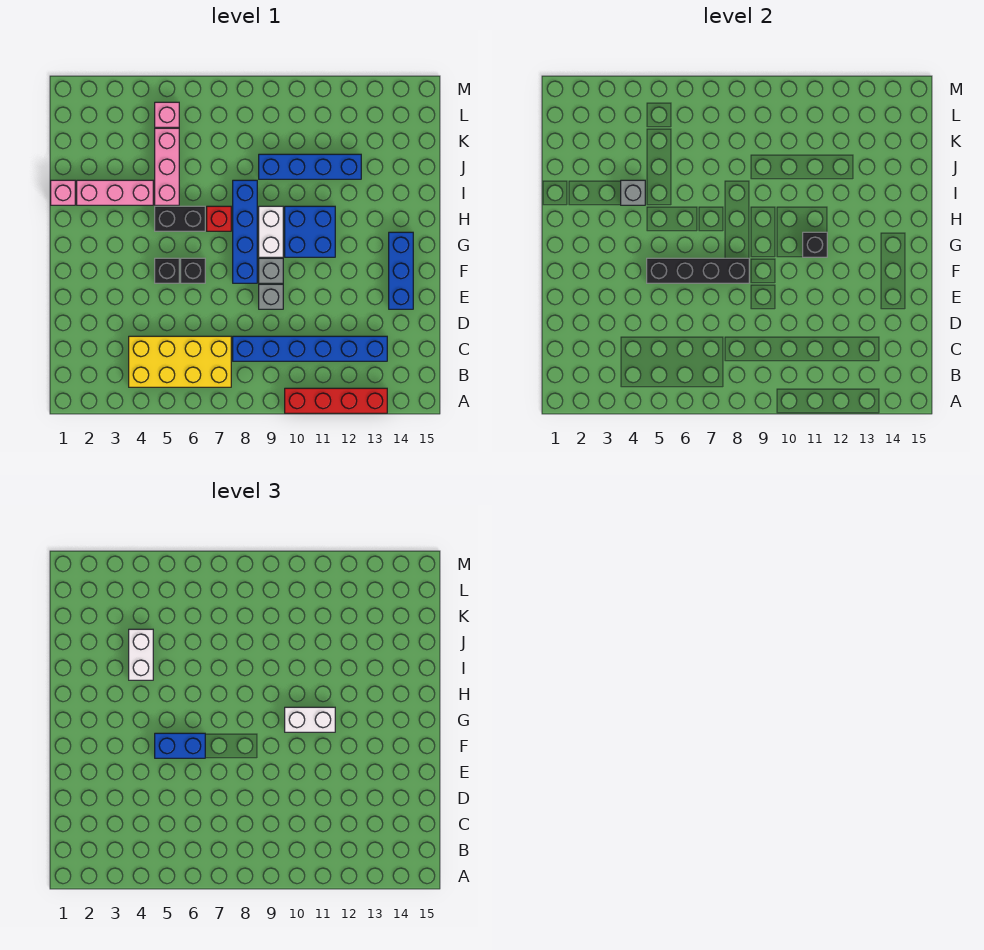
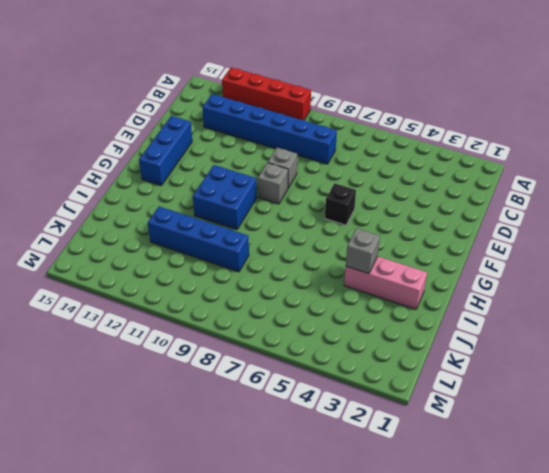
none -> yellow brick B4:C7 level 1
none -> black brick F5 level 1
none -> blue brick F8:I8 level 1

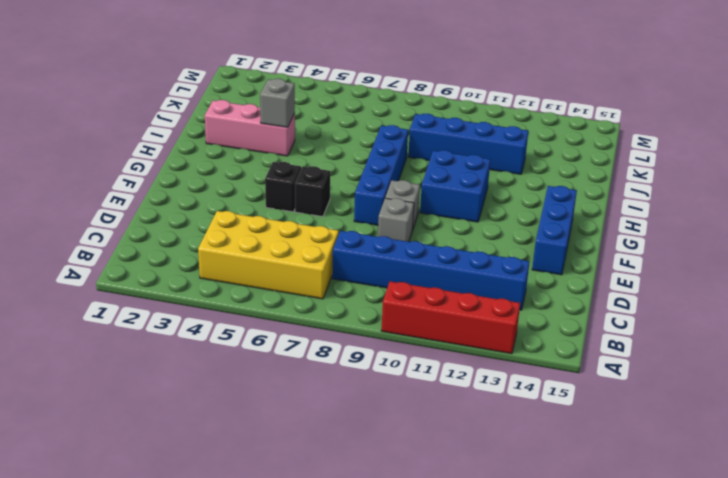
none -> white brick G9:H9 level 1
none -> black brick H5:H6 level 1
none -> red brick H7 level 1

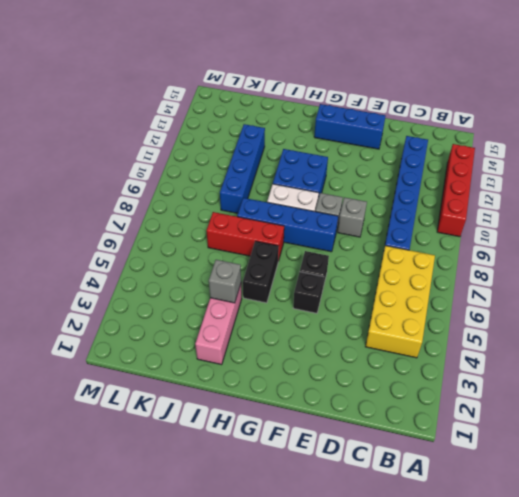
red brick H7:J7 level 1 -> red brick H7 level 1
none -> pink brick I1 level 1
none -> pink brick I5:K5 level 1
none -> pink brick L5 level 1

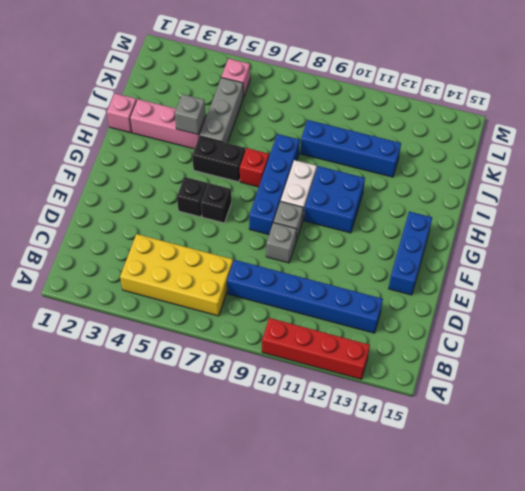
grey brick I5:K5 level 1 -> pink brick I5:K5 level 1
none -> black brick F5:F8 level 2
none -> black brick G11 level 2
none -> blue brick F5:F6 level 3

